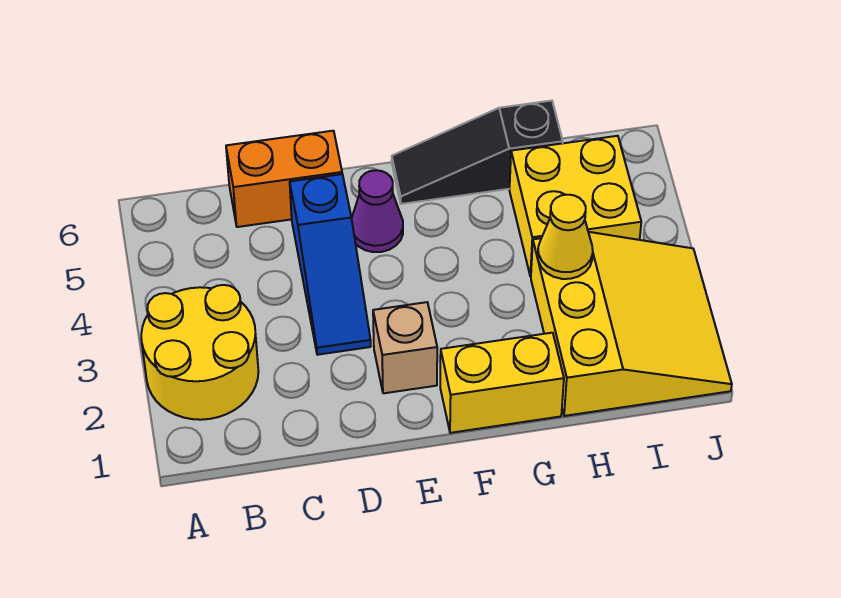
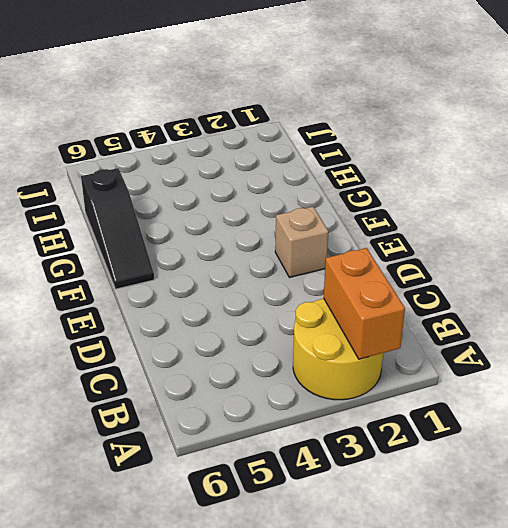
orange brick A2:B2 level 2 -> orange brick C6:D6 level 1
none -> blue slope D3:D5 level 1 top 5
none -> purple cone E5 level 1

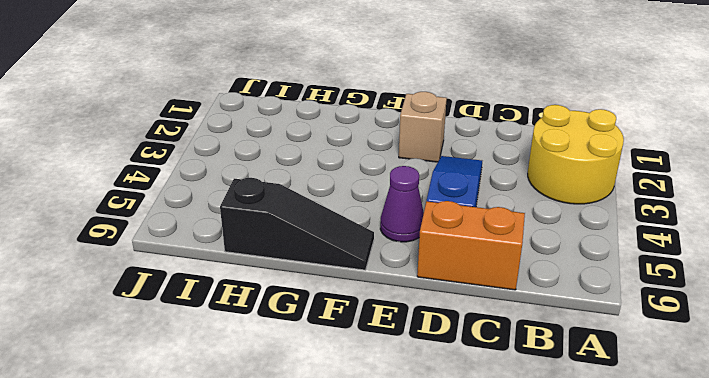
none -> yellow brick F1:G1 level 1
none -> yellow slope H1:J3 level 1 top H

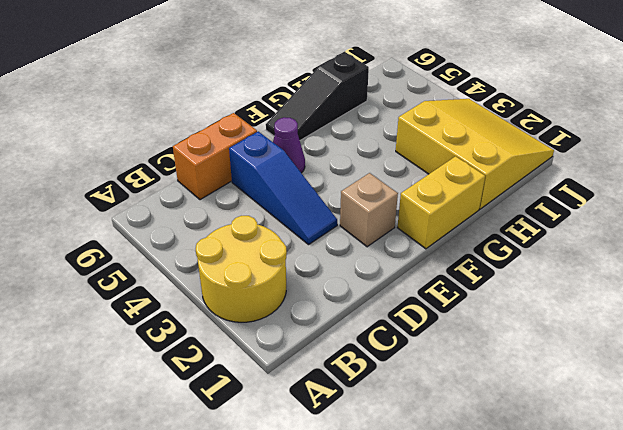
none -> yellow brick H4:I5 level 1
none -> yellow cone H3 level 2

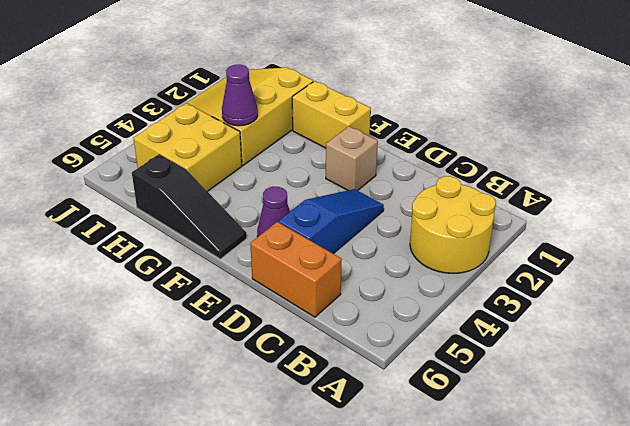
purple cone H3 level 2 -> yellow cone H3 level 2

